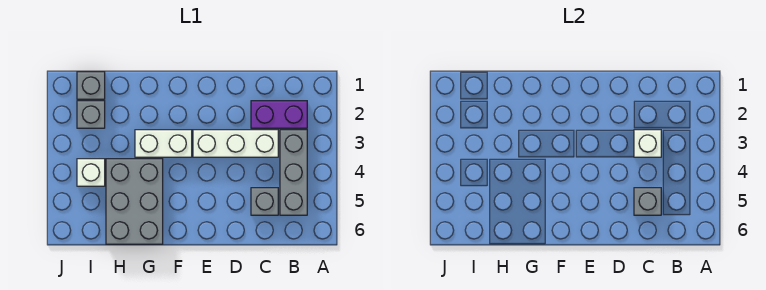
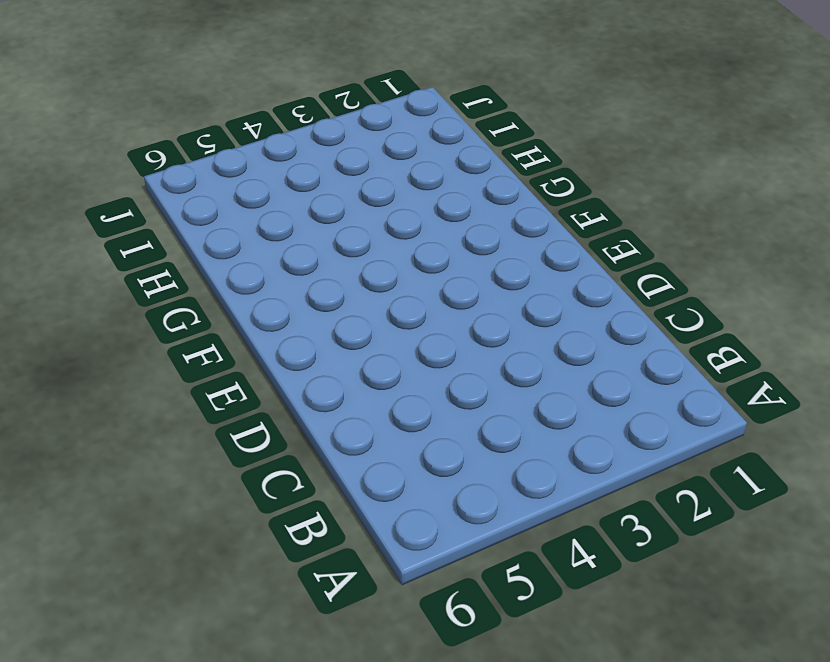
none -> purple brick B2:C2 level 1
none -> grey brick B3:B5 level 1

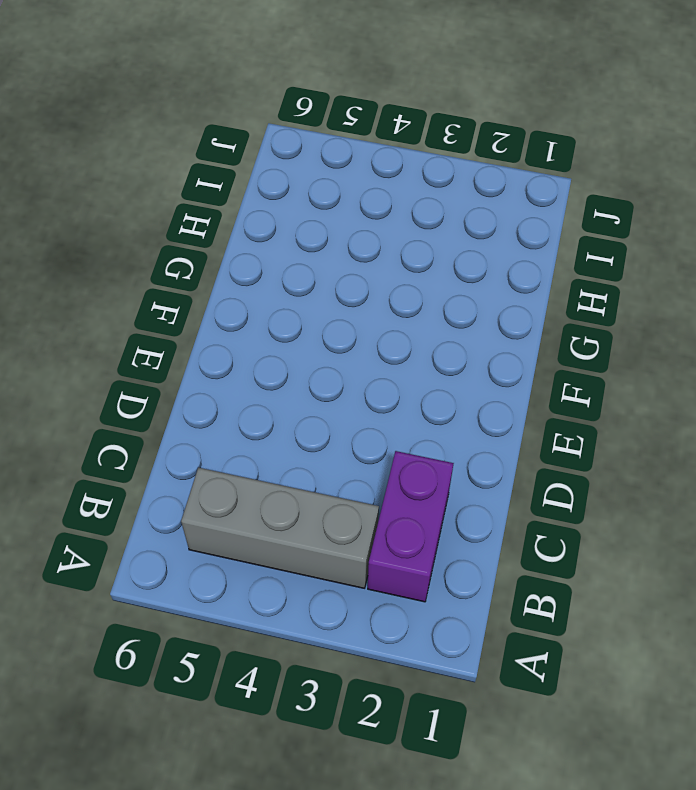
none -> white brick C3:E3 level 1
none -> grey brick C5 level 1

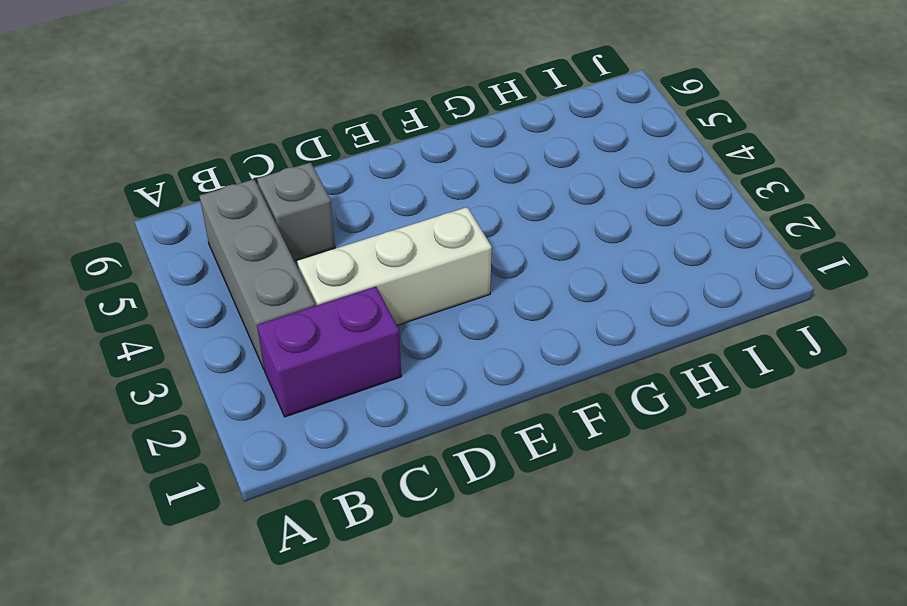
none -> white brick F3:G3 level 1
none -> grey brick G4:H6 level 1

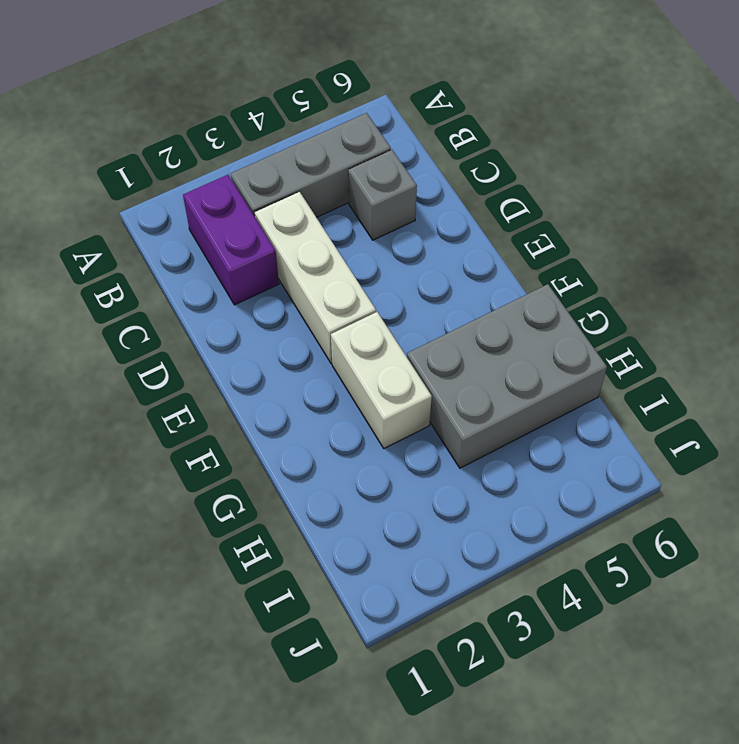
none -> grey brick I1 level 1
none -> grey brick I2 level 1

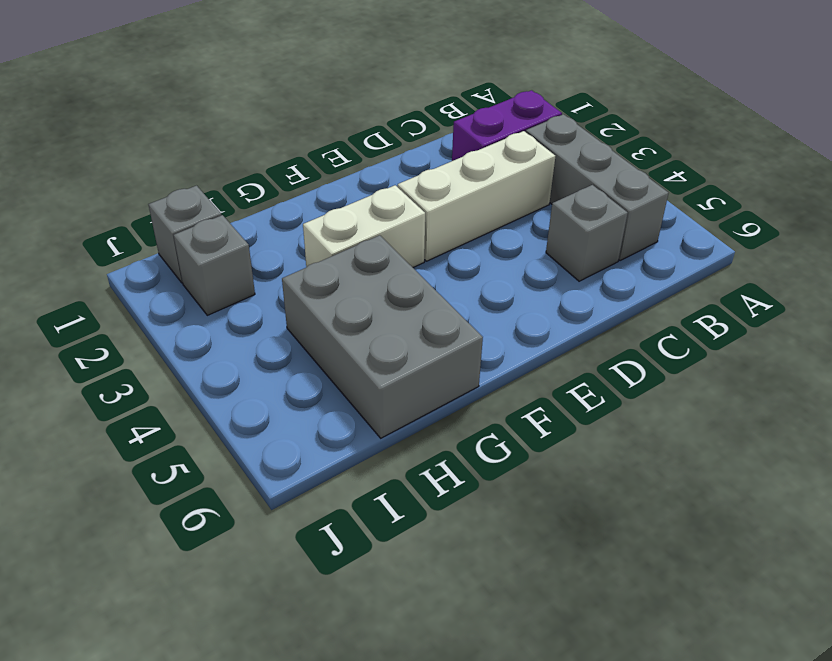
none -> white brick I4 level 1
none -> white brick C3 level 2

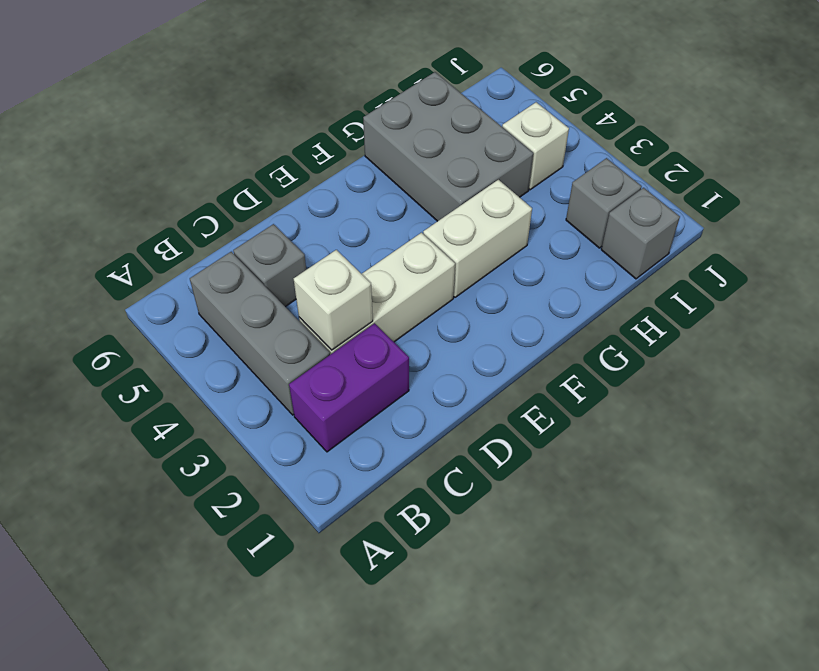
none -> grey brick C5 level 2

